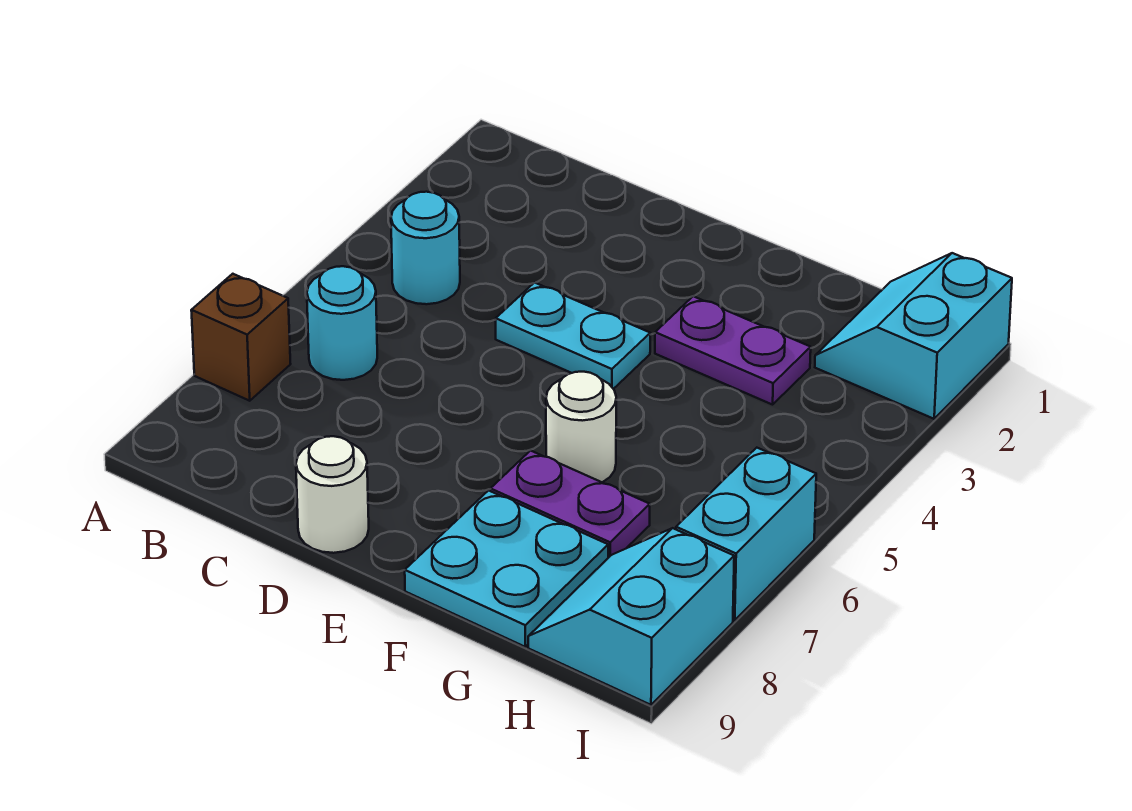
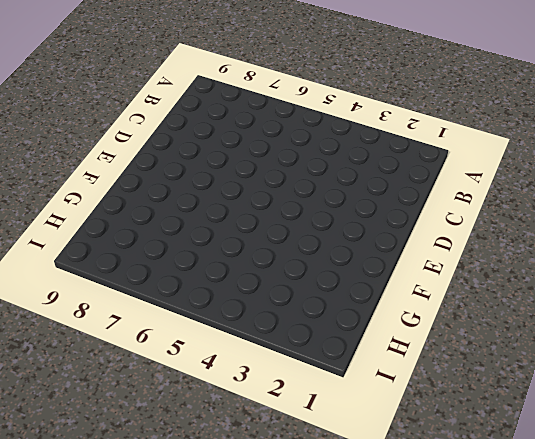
none -> brown brick A7 level 1
none -> cyan round brick B4 level 1
none -> cyan round brick B6 level 1

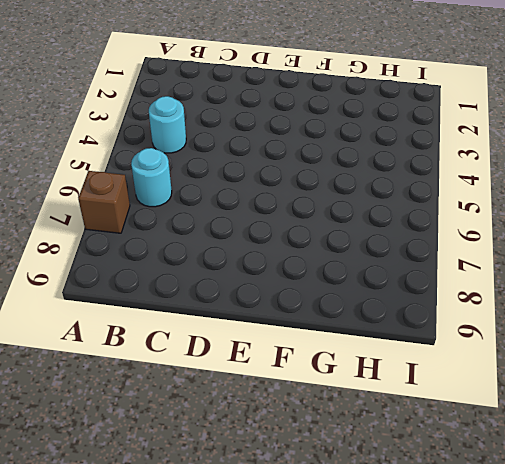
none -> cyan plate D4:E4 level 1
none -> white round brick D9 level 1
none -> purple plate F3:G3 level 1

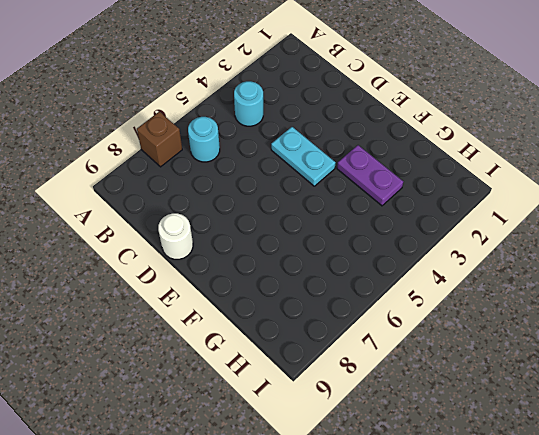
none -> white round brick F6 level 1
none -> purple plate F7:G7 level 1
none -> cyan plate F8:G9 level 1

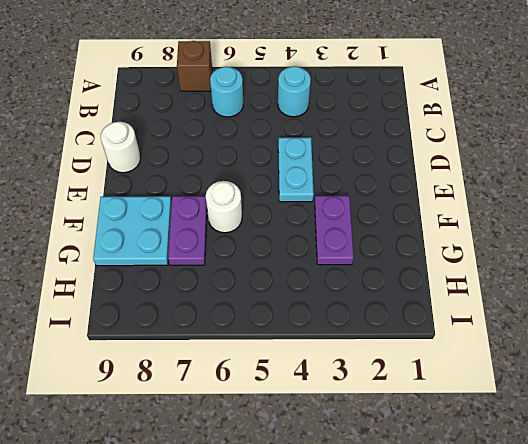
none -> cyan slope H1:I2 level 1 top I
none -> cyan slope H8:I9 level 1 top I
none -> cyan brick I6:I7 level 1

